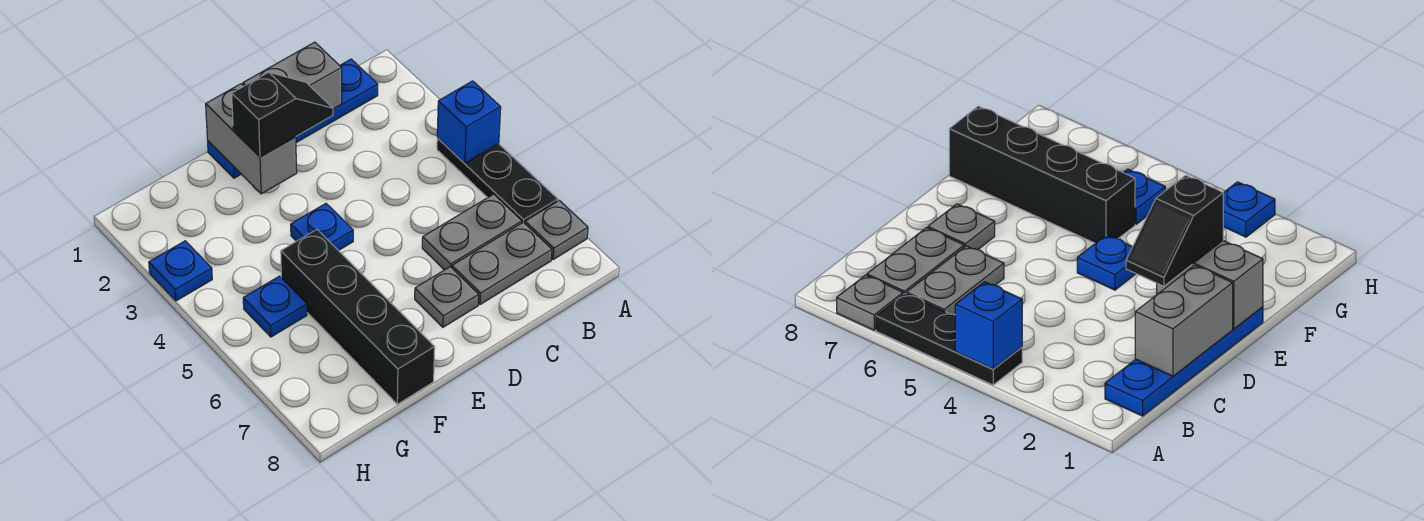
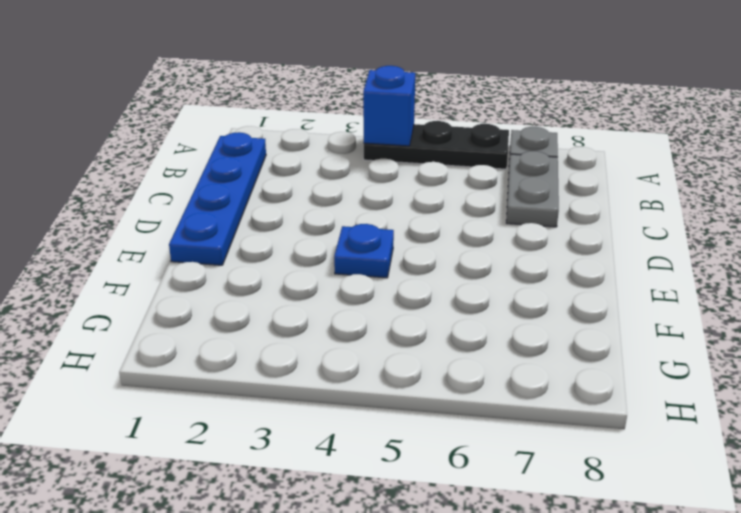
none -> grey plate B6:C6 level 1
none -> grey plate D7 level 1
none -> black brick F5:F8 level 1

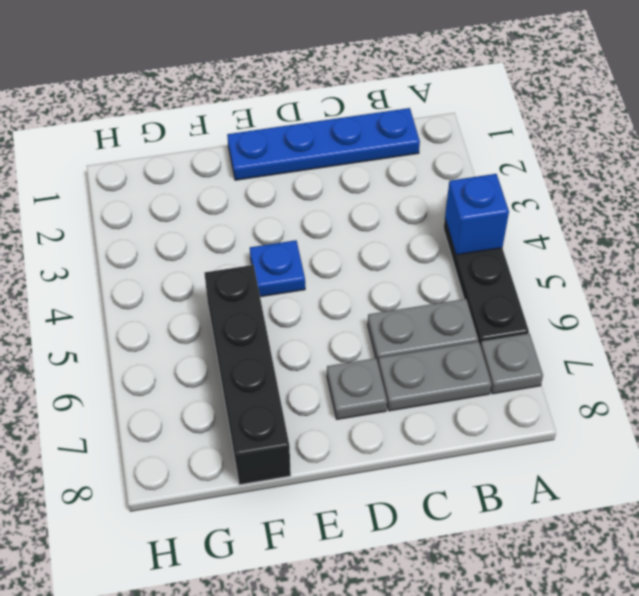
none -> blue plate G5 level 1
none -> blue plate H3 level 1
none -> grey brick C1:D1 level 2

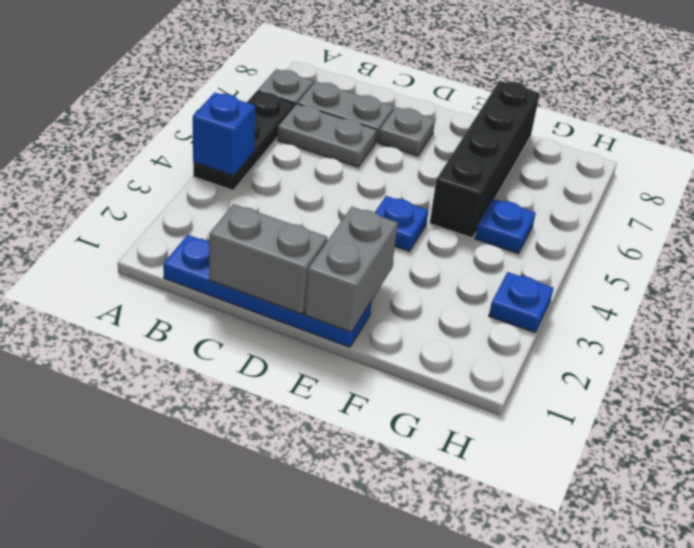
none -> black slope D2:E2 level 3 top E

